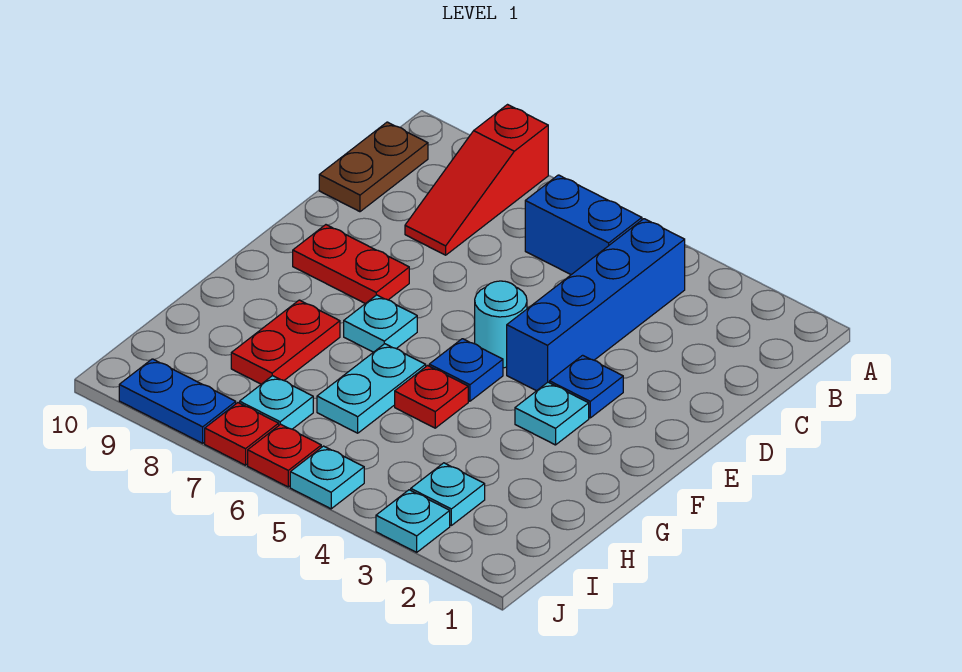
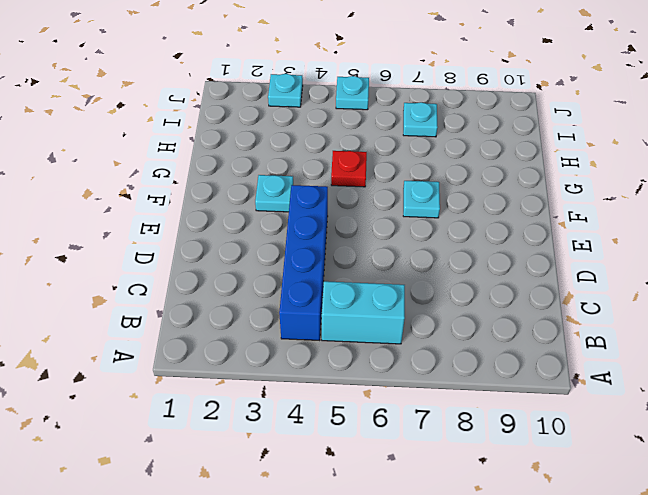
cyan brick B5:B6 level 1 -> blue brick B5:B6 level 1
none -> red slope A8:C8 level 1 top A
none -> brown plate B10:C10 level 1
none -> blue plate E3 level 1

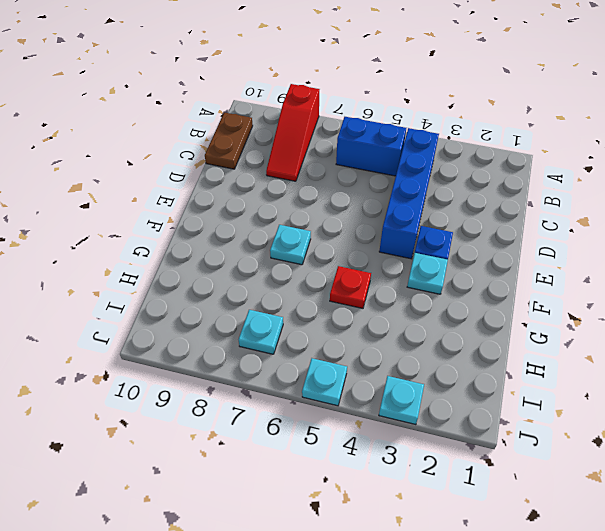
none -> cyan round brick E5 level 1
none -> red plate E8:E9 level 1
none -> blue plate F5 level 1

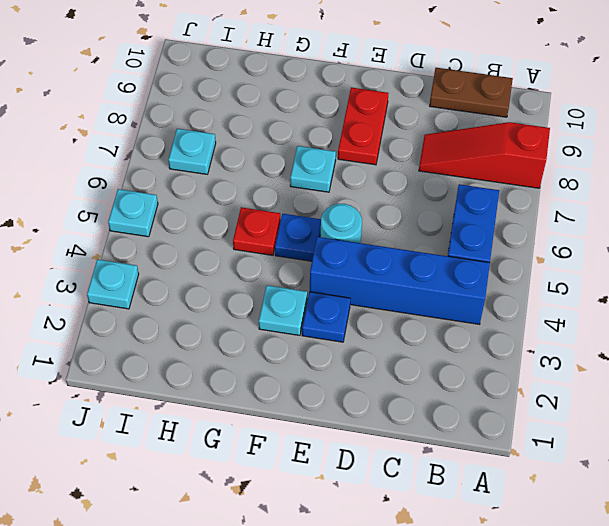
none -> cyan plate G6:H6 level 1
none -> red plate G8:H8 level 1
none -> cyan plate I3 level 1

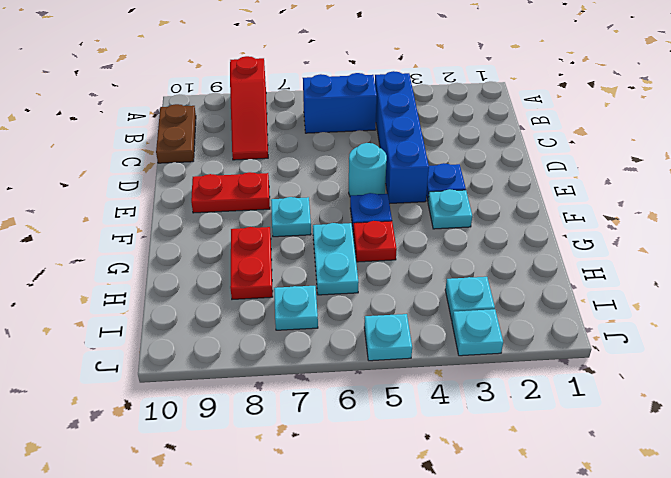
none -> red plate J6 level 1
none -> red plate J7 level 1
none -> blue plate J8:J9 level 1

